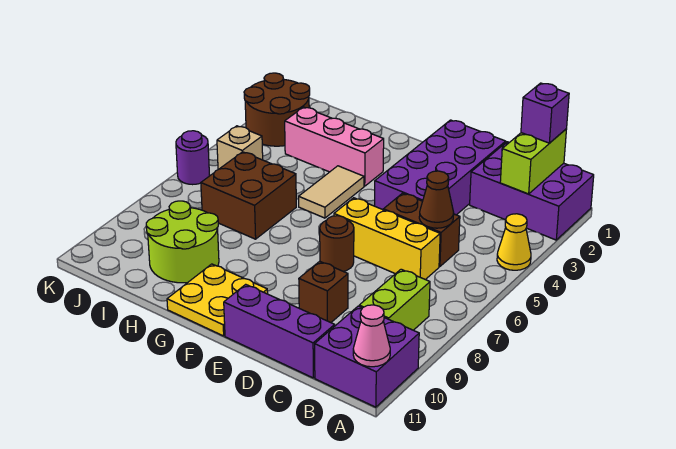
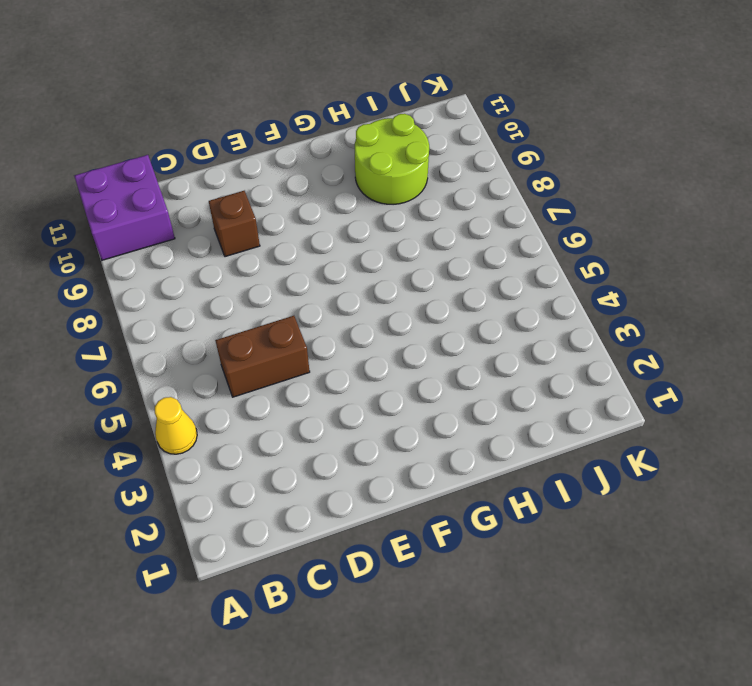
none -> purple brick A1:C2 level 1
none -> lime brick B8:B9 level 1
none -> yellow brick C6:E6 level 1

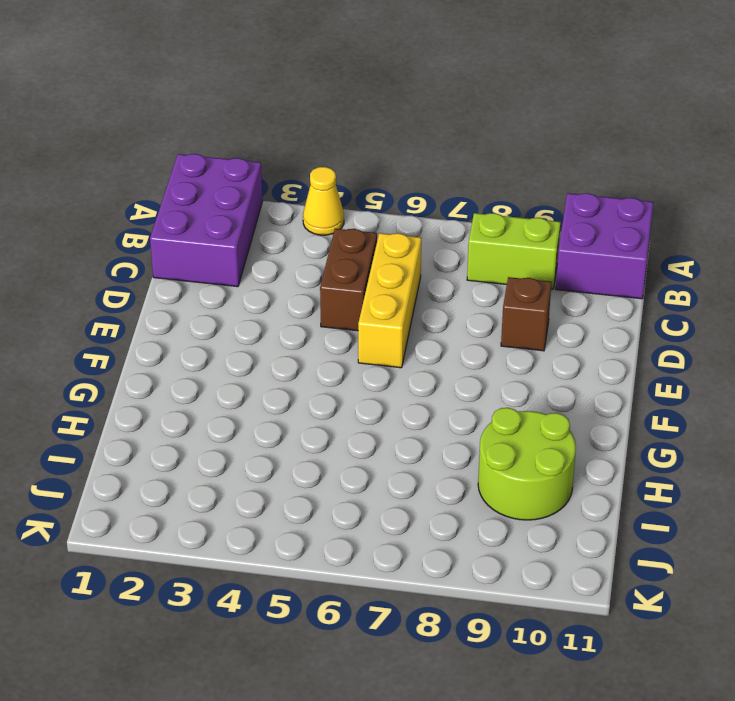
none -> purple brick C11:E11 level 1
none -> purple brick D1:E4 level 1
none -> brown round brick E7 level 1

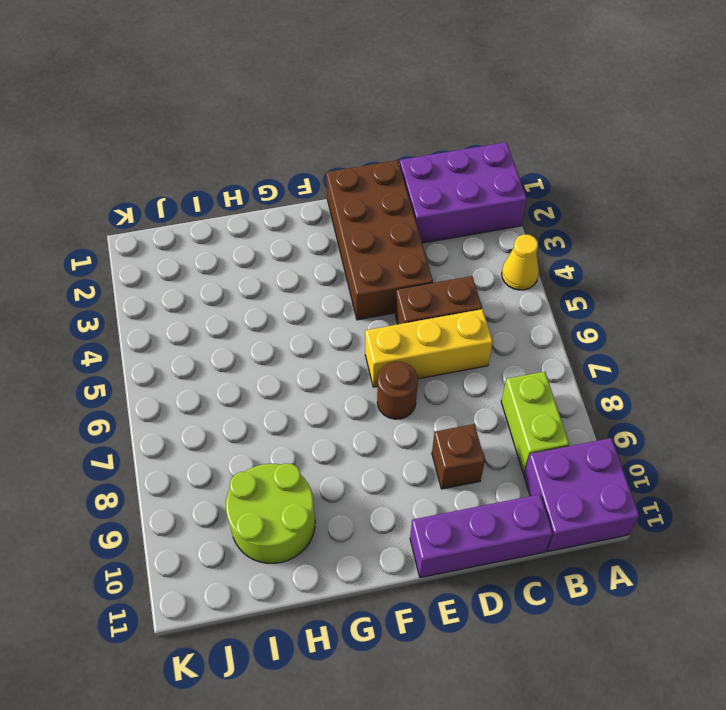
brown brick D1:E4 level 1 -> purple brick D1:E4 level 1
none -> yellow plate F10:G11 level 1
none -> pink brick G3:I3 level 1
none -> tan tile G4:G5 level 1

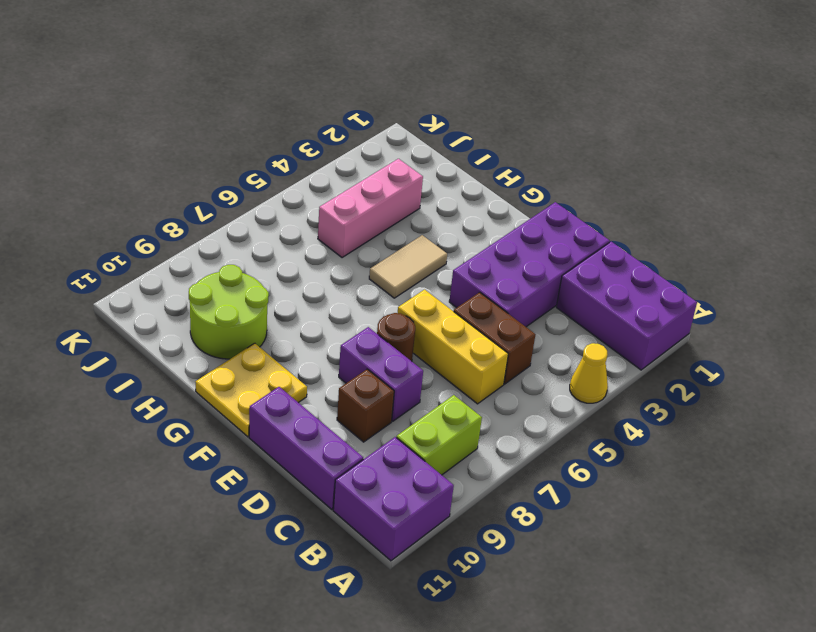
purple brick D8:E8 level 1 -> none
pink brick I3:I5 level 1 -> pink brick G3:I3 level 1
none -> brown brick H6:I7 level 1
none -> brown round brick J2:K3 level 1
none -> tan brick J5 level 1

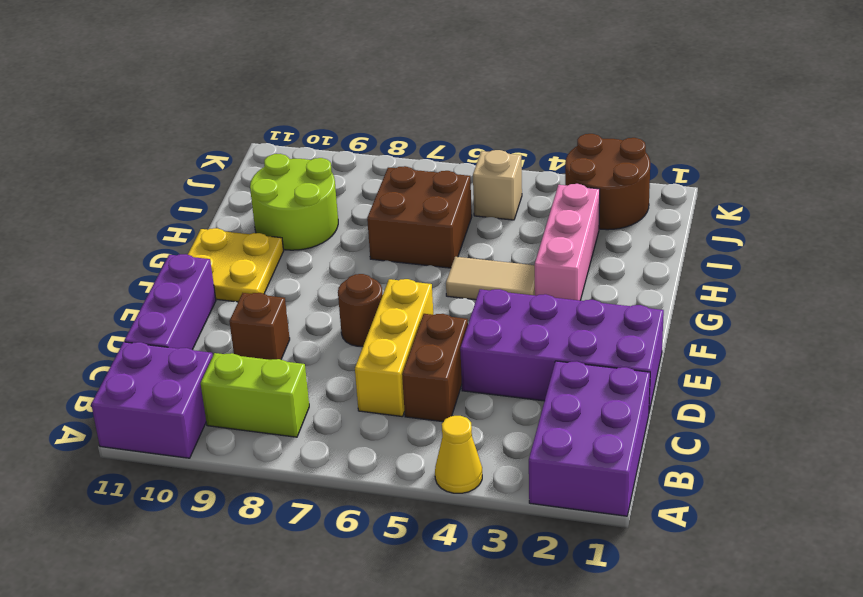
none -> purple round brick K6 level 1
none -> pink cone A11 level 2
none -> lime brick B1:B2 level 2

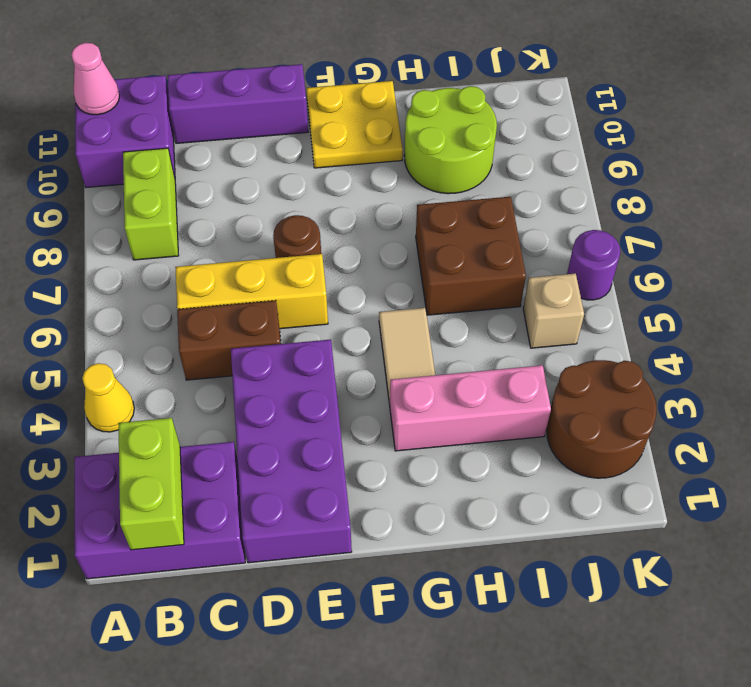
none -> brown brick D9 level 1
none -> brown cone C5 level 2
none -> purple brick B1 level 3

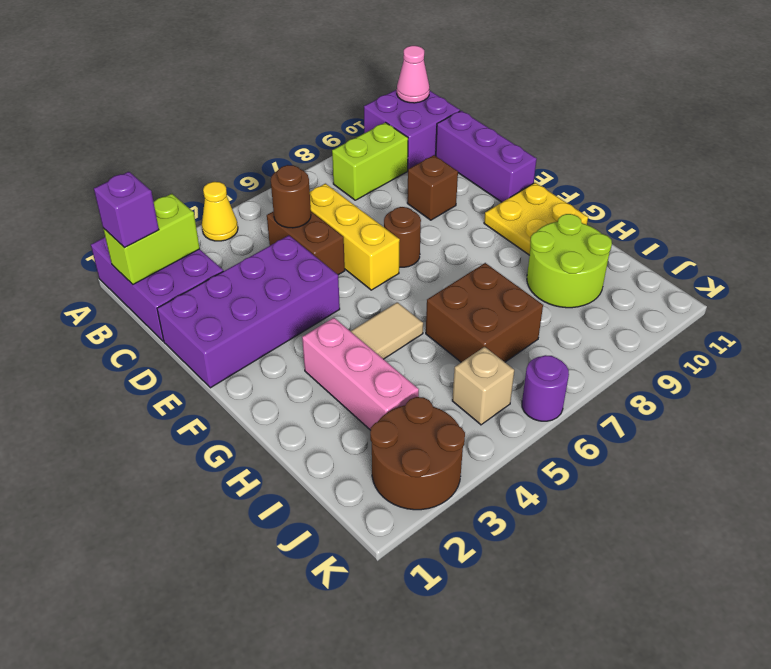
brown round brick C5 level 2 -> brown cone C5 level 2

